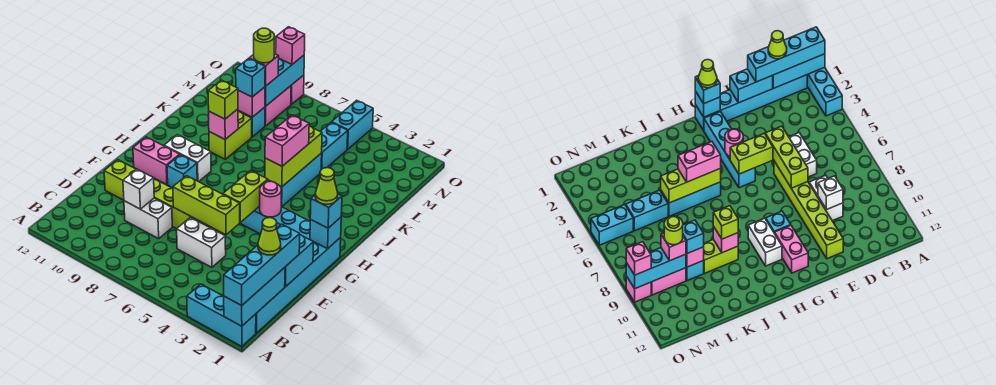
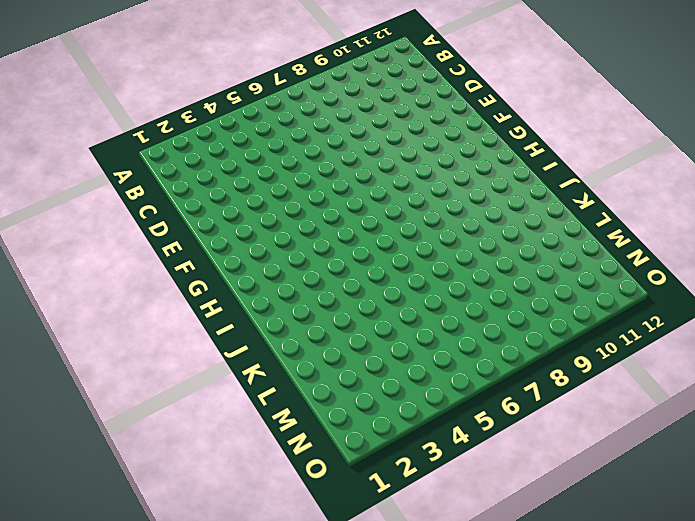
none -> cyan brick A1:A3 level 1
none -> cyan brick B1:G1 level 1
none -> white brick D5:D6 level 1
none -> white brick D8:D9 level 1

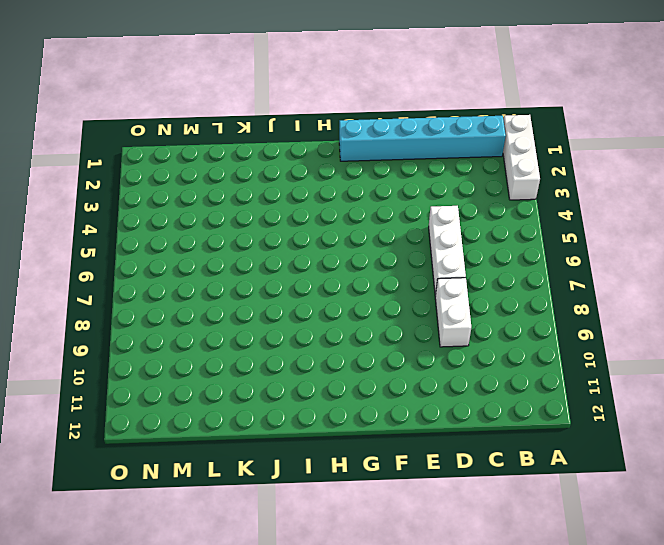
white brick A1:A3 level 1 -> cyan brick A1:A3 level 1
white brick D5:D7 level 1 -> white brick D5:D6 level 1
none -> lime brick E6:E11 level 1
none -> cyan brick G2:G5 level 1
none -> cyan brick G9 level 1
none -> pink brick G10:G11 level 1

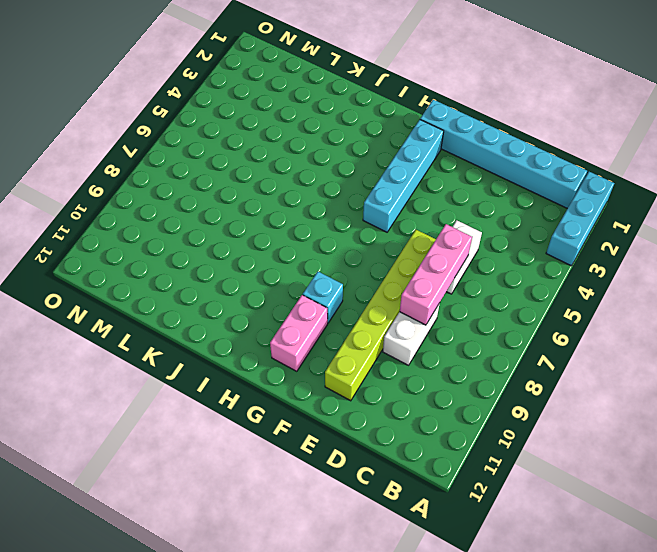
pink brick D6:D8 level 2 -> none
none -> white brick H9:H10 level 1
none -> cyan brick I5:K5 level 1
none -> lime brick J9:K9 level 1
none -> cyan brick L5:M5 level 1

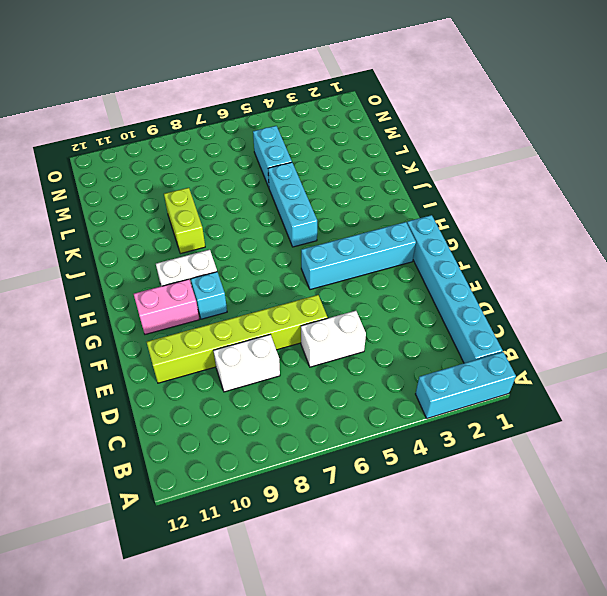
none -> cyan brick L9 level 1
none -> pink brick M9:N9 level 1
none -> cyan brick N5:O5 level 1
none -> pink brick O9 level 1

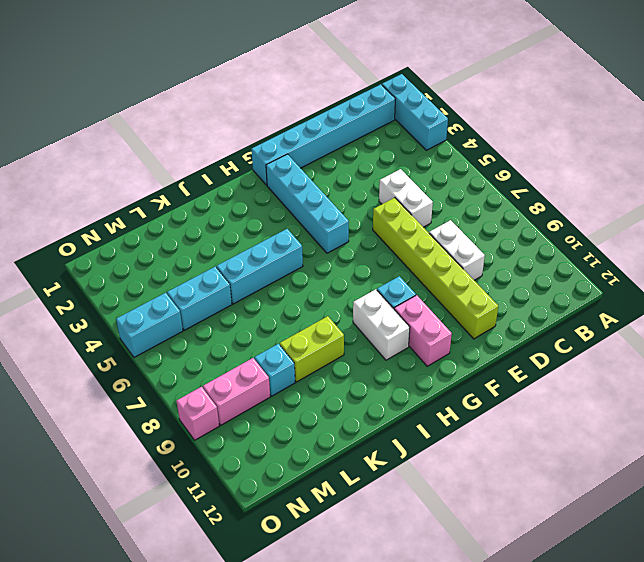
none -> cyan brick A1:C1 level 2
none -> cyan brick D1:E1 level 2
none -> white brick D9 level 2
none -> lime brick E5:E7 level 2

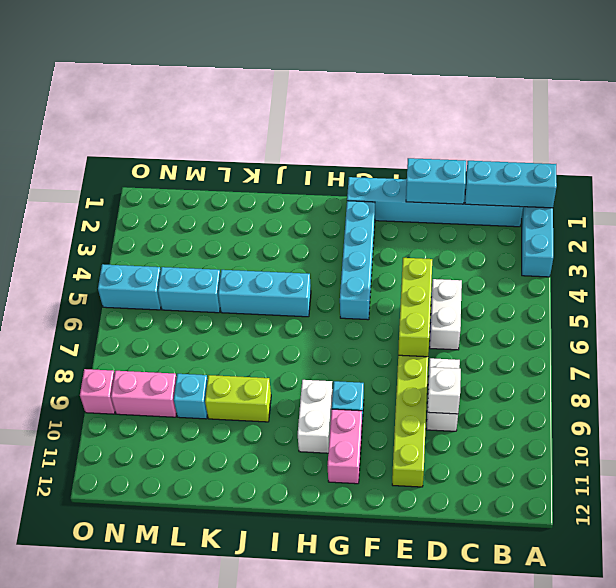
none -> lime brick F5:G5 level 2
none -> cyan brick G1 level 2
none -> pink round brick G4 level 2
none -> lime brick I5:K5 level 2

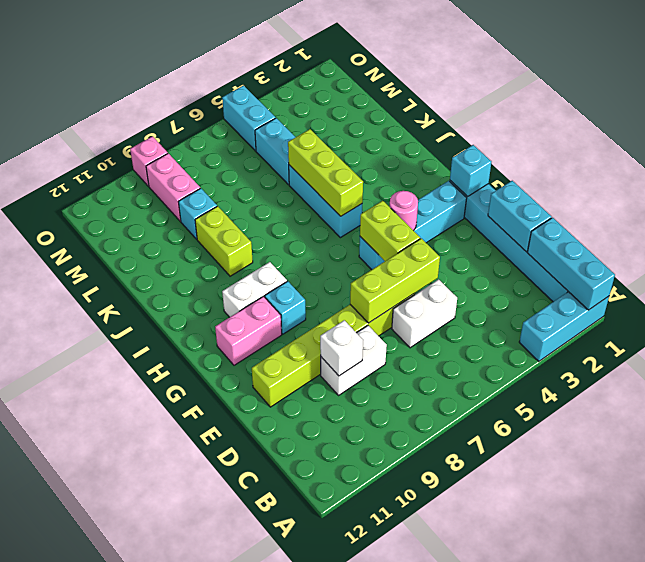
none -> pink brick J9 level 2
none -> pink brick L9 level 2
none -> cyan brick M9:O9 level 2
none -> cyan brick A1:D1 level 3

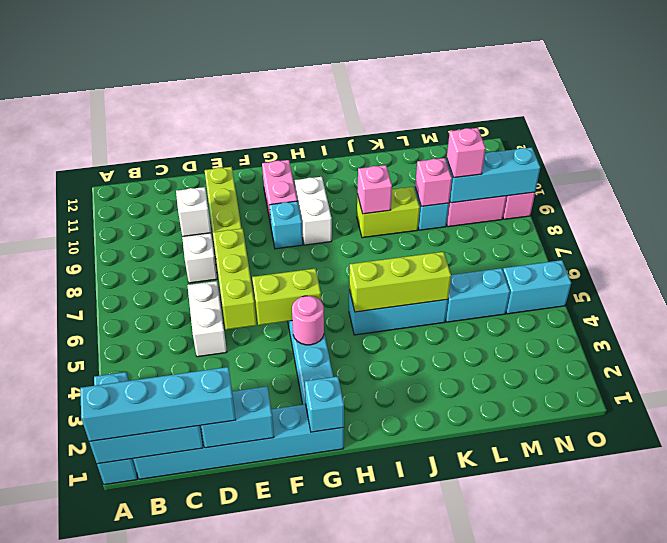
none -> cyan brick G1 level 3
none -> pink brick I5:J5 level 3
none -> lime brick J9 level 3
none -> cyan brick L9 level 3

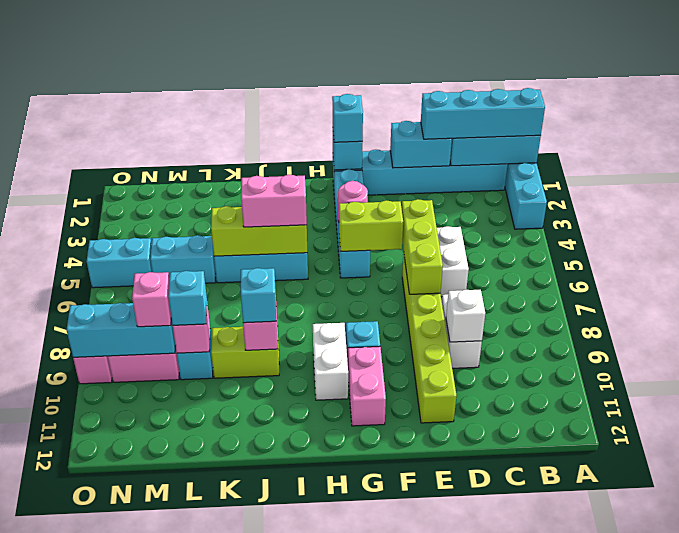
cyan brick J9 level 3 -> lime brick J9 level 3
none -> pink brick O9 level 3
none -> lime cone C1 level 4
none -> lime cone G1 level 4
none -> lime round brick M9 level 4

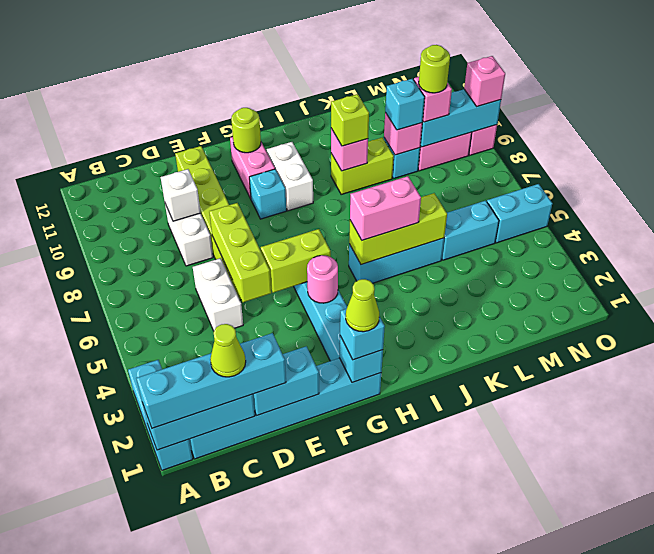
lime round brick G11 level 2 -> none

